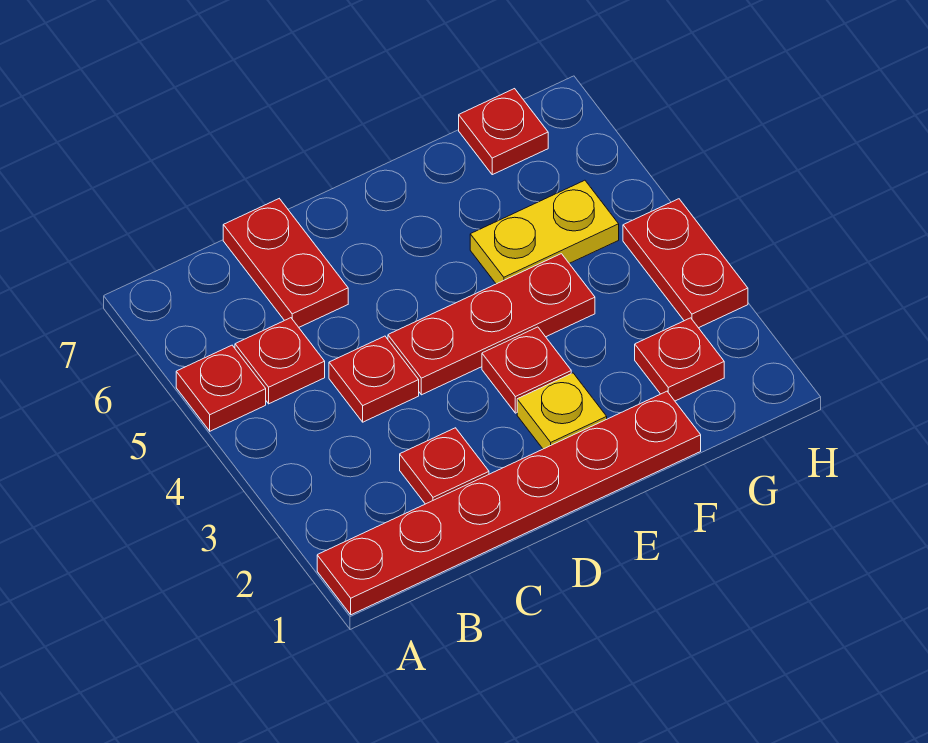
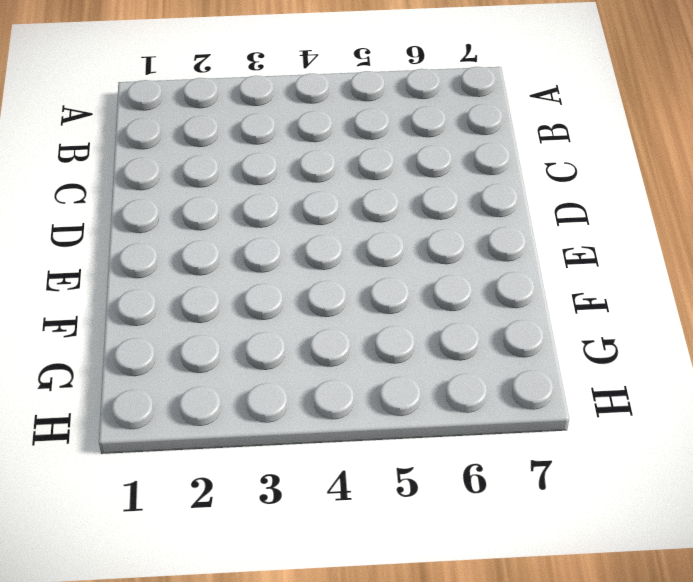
none -> red plate A1:F1 level 1
none -> red plate A5 level 1
none -> red plate B5 level 1

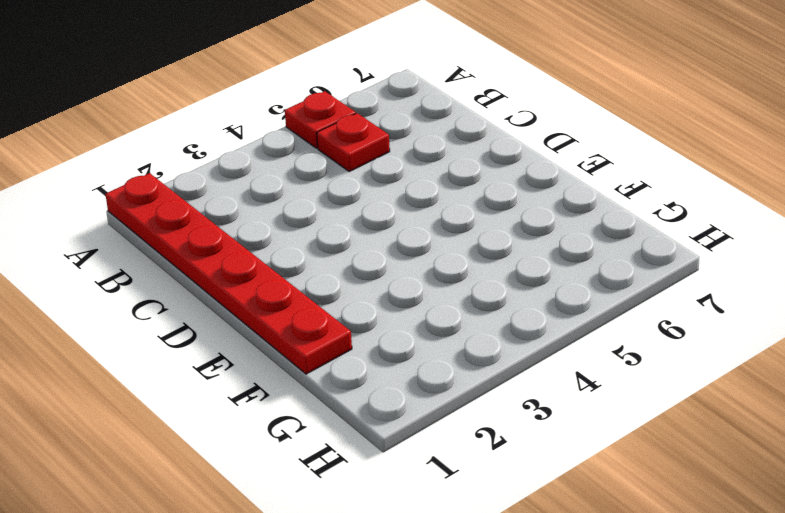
none -> red plate C2 level 1
none -> red plate C4 level 1
none -> red plate C6:C7 level 1

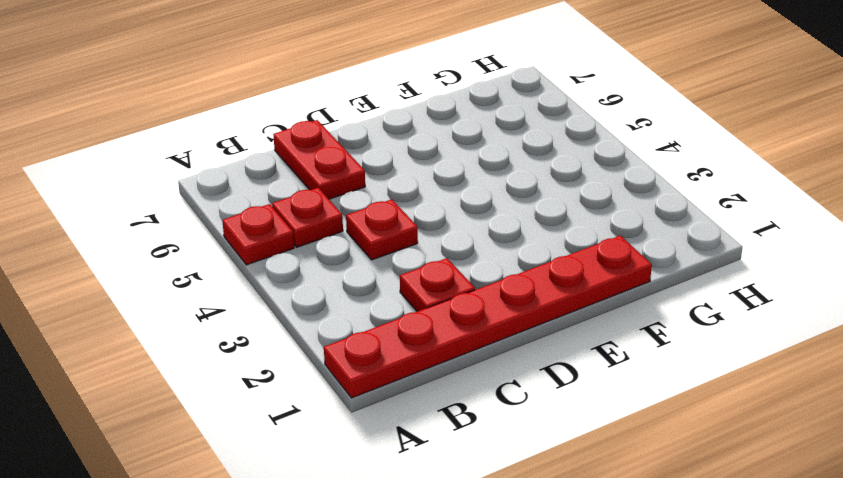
none -> red plate D4:F4 level 1
none -> yellow plate E2 level 1
none -> red plate E3 level 1

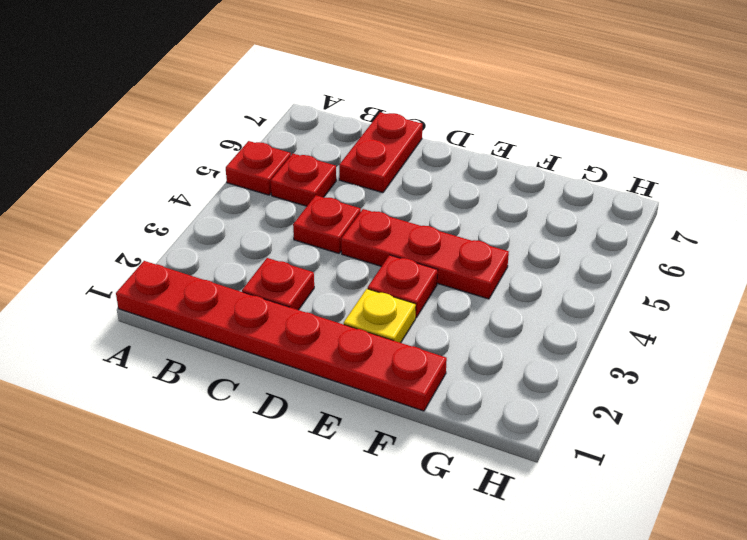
none -> yellow plate F5:G5 level 1
none -> red plate G2 level 1
none -> red plate G7 level 1

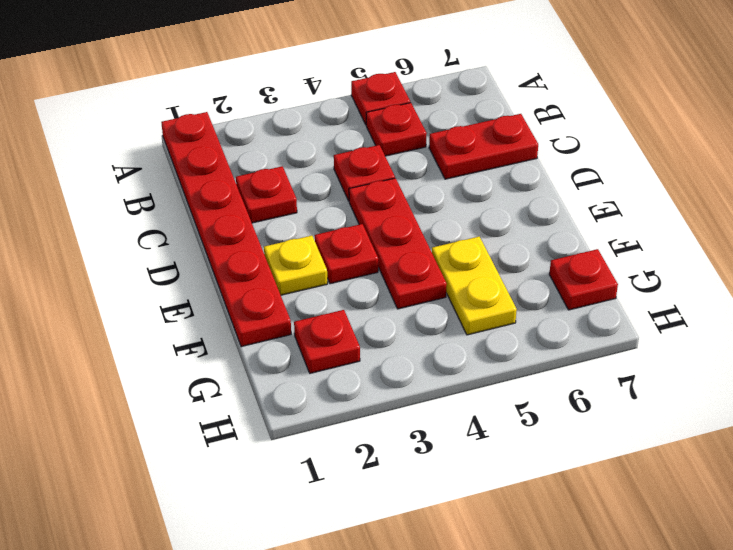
none -> red plate H3:H4 level 1

